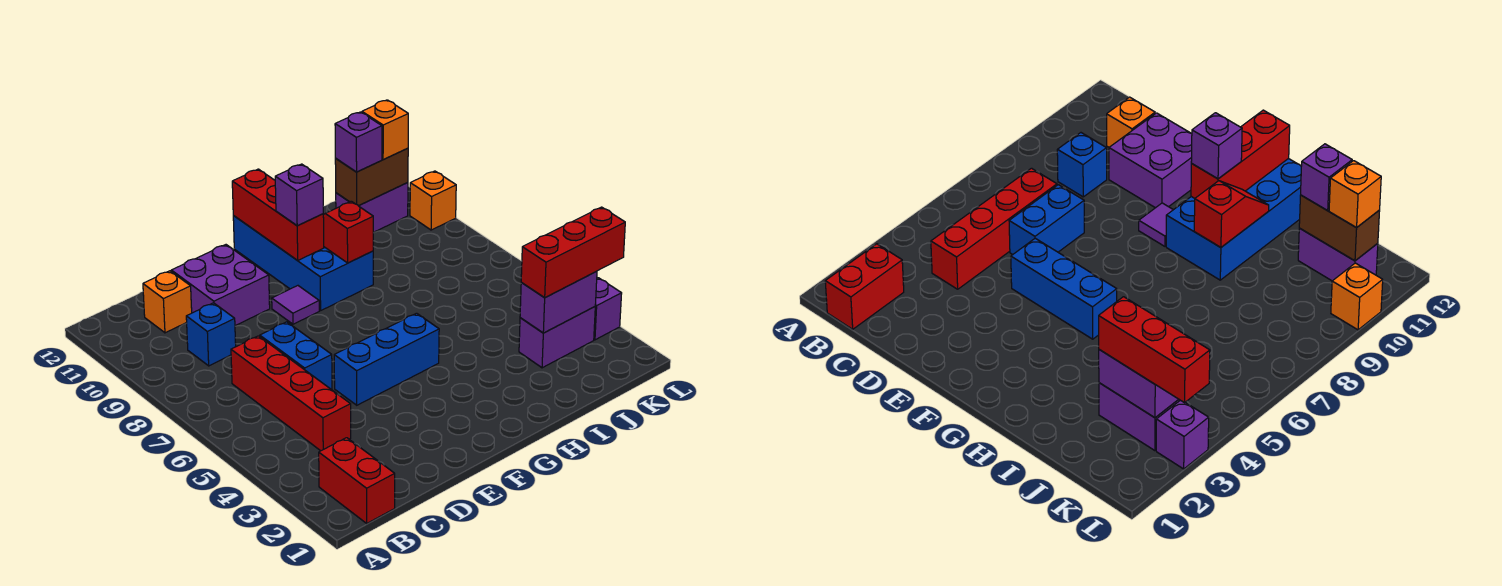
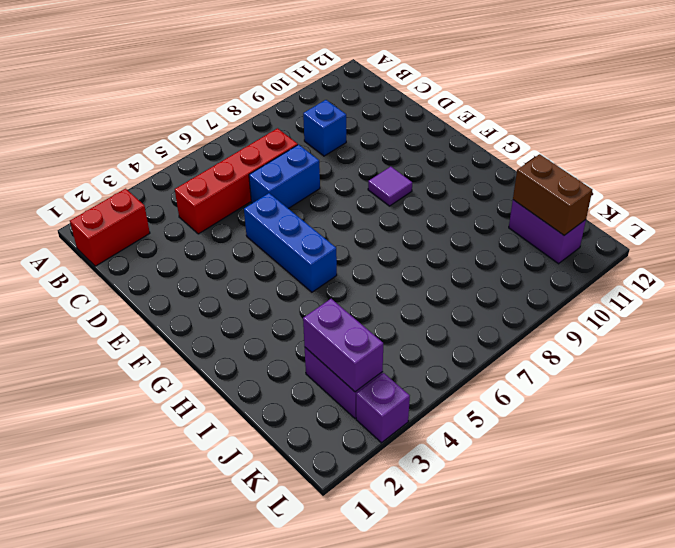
none -> orange brick C11 level 1
none -> purple brick D10:E11 level 1
none -> blue brick G9:H12 level 1

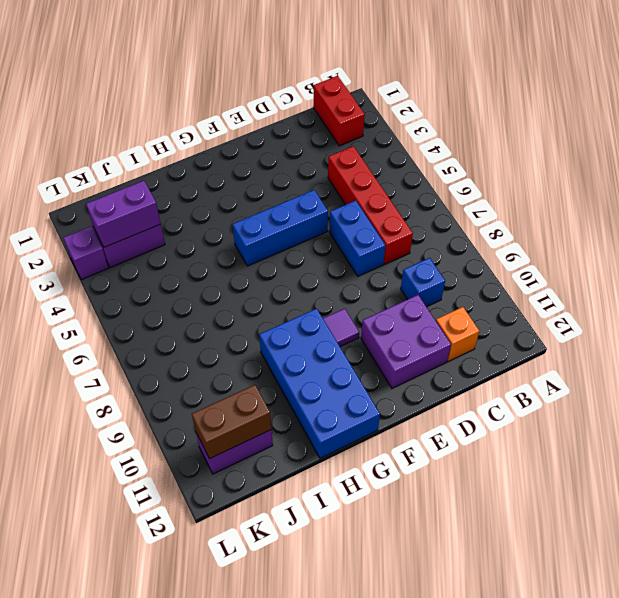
none -> orange brick L10 level 1
none -> red brick G10:G12 level 2
none -> red slope H9:H10 level 2 top 9

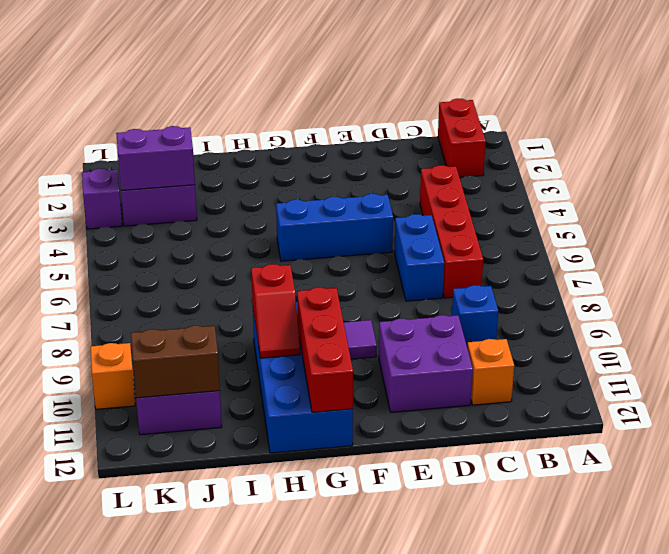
none -> purple brick G10 level 3
none -> red brick J3:L3 level 3
none -> purple brick J11 level 3

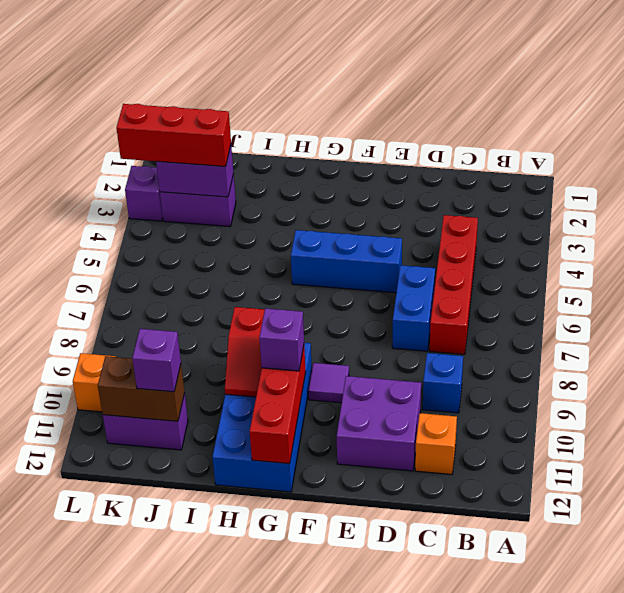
none -> red brick B1:B2 level 1
none -> orange brick K11 level 3

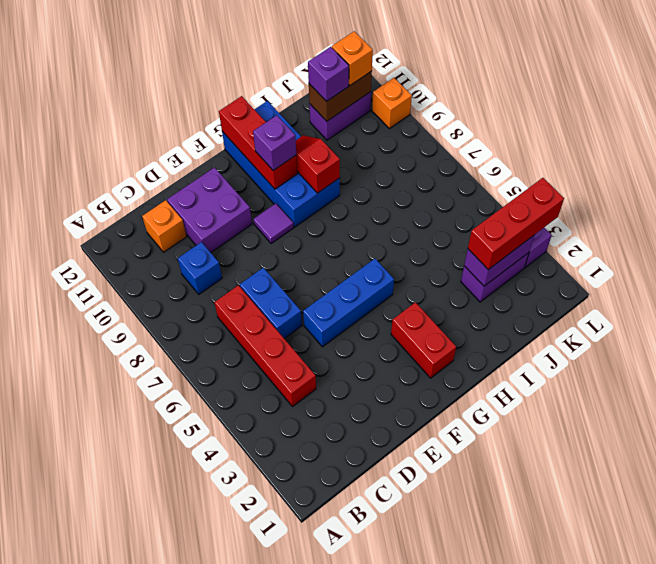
red brick G2:G3 level 1 -> red brick B1:B2 level 1

